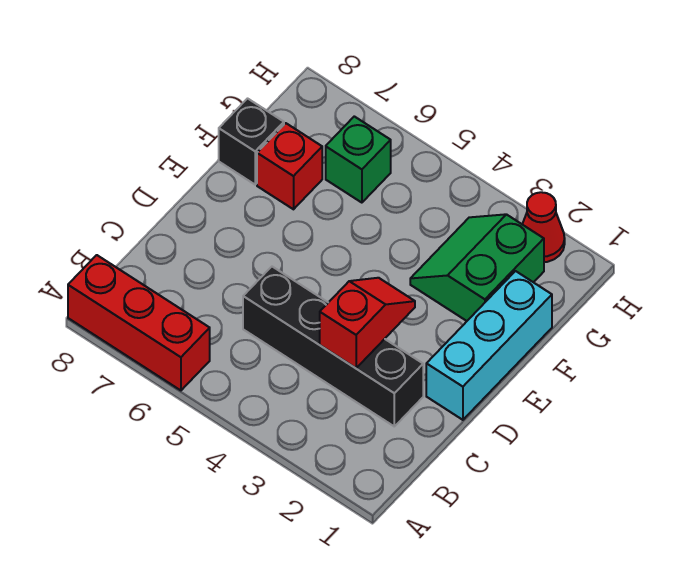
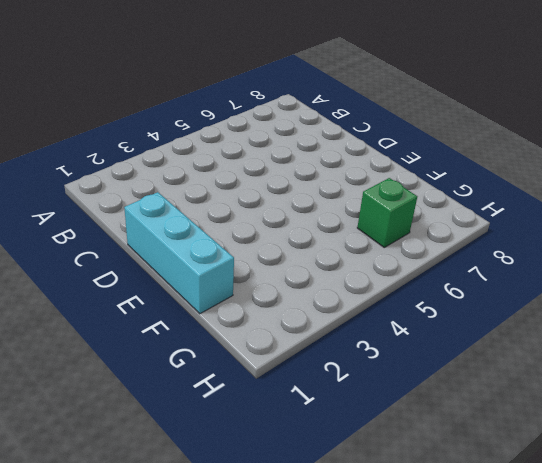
none -> red brick A6:A8 level 1
none -> black brick C2:C5 level 1

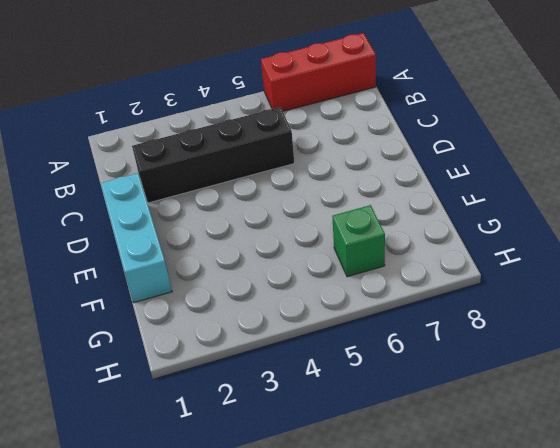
none -> green slope F2:G3 level 1 top 2
none -> red brick F7 level 1

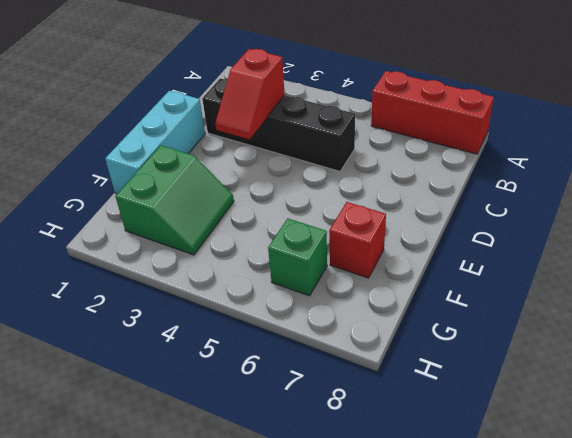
none -> black brick F8 level 1
none -> red cone H2 level 1

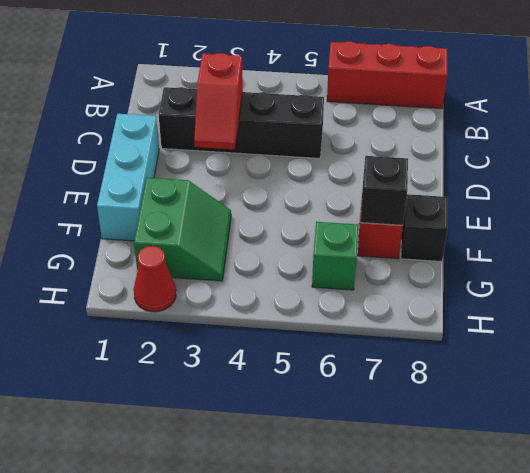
black brick F7 level 2 -> none

